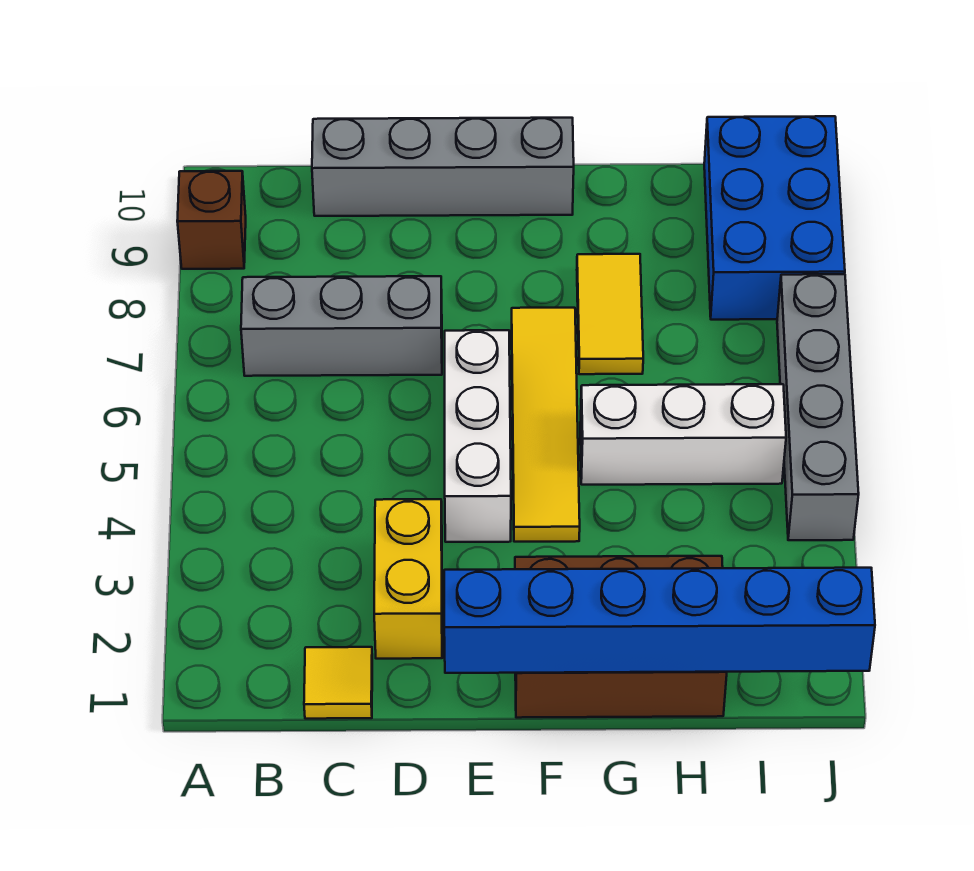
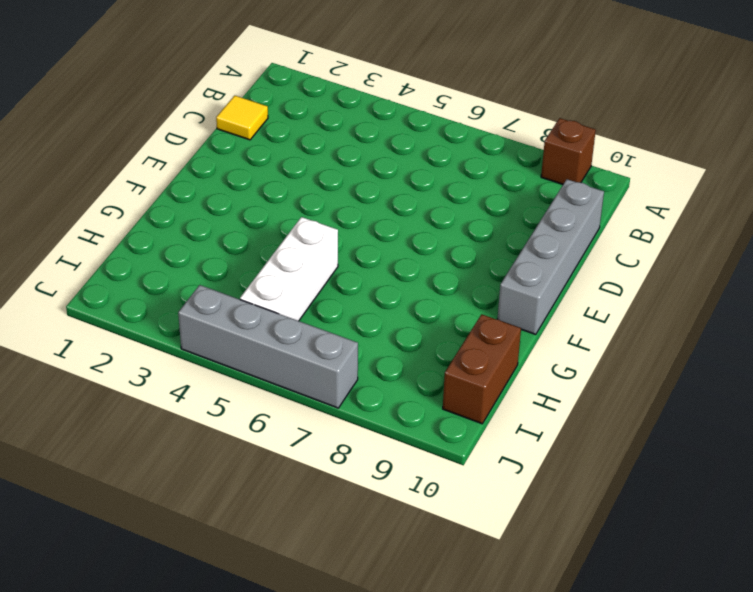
brown brick H10:I10 level 1 -> blue brick I8:J10 level 1
none -> grey brick B7:D7 level 1
none -> yellow brick D2:D3 level 1
none -> white brick E4:E6 level 1

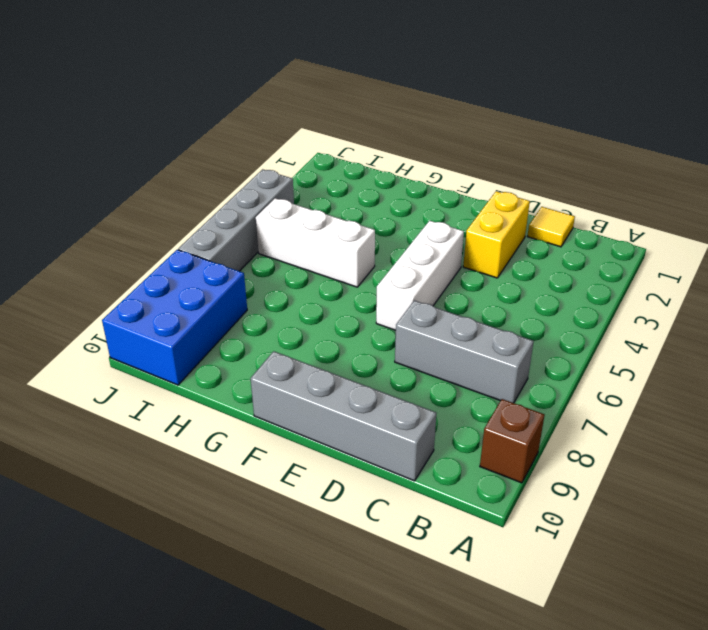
none -> brown brick F1:H2 level 1
none -> yellow tile F4:F7 level 1
none -> yellow tile G7:G8 level 1

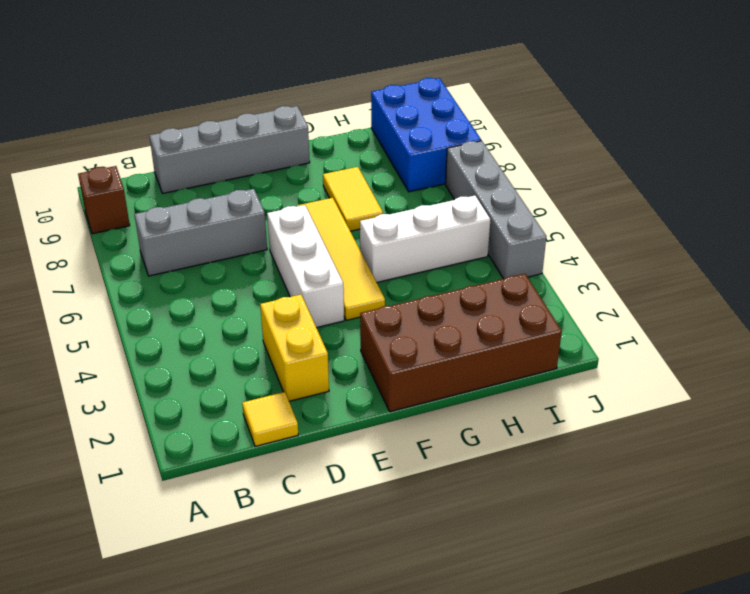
brown brick F1:I2 level 1 -> brown brick F1:H2 level 1
none -> blue brick E1:J1 level 2

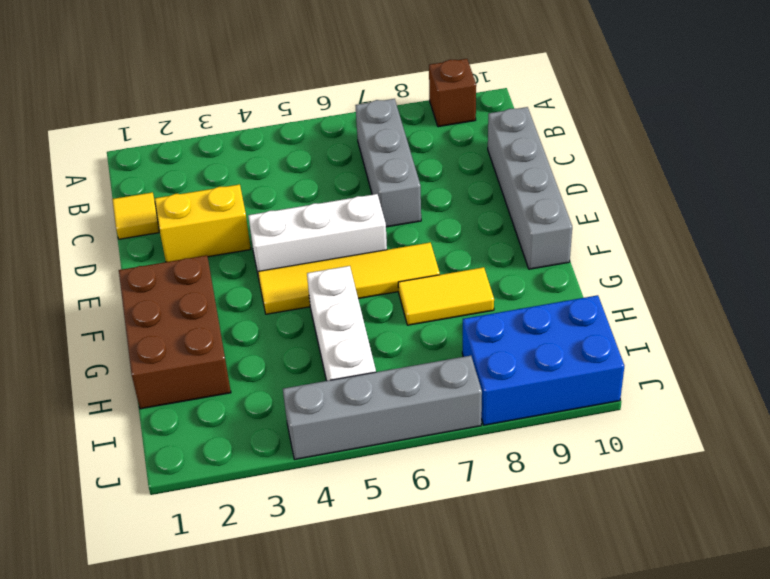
none -> blue brick E1:J1 level 2

